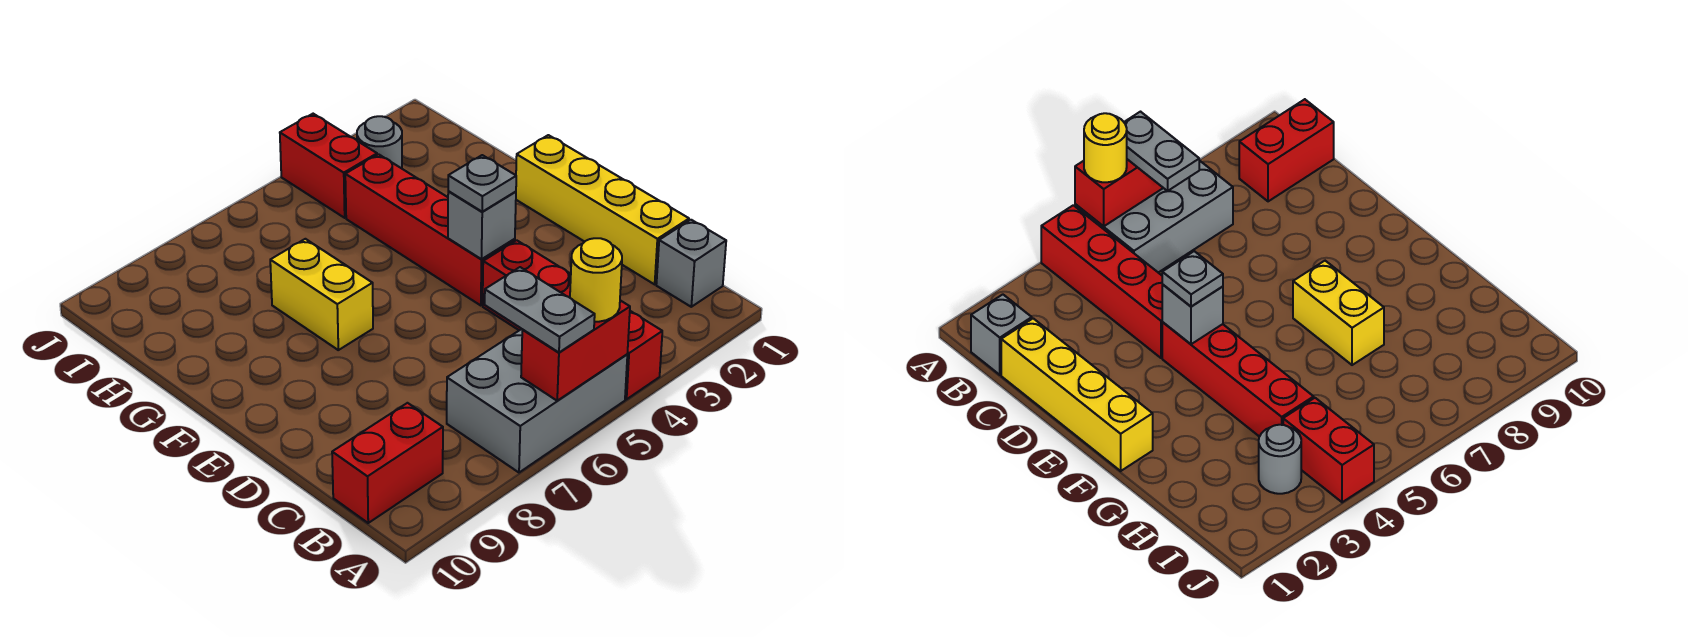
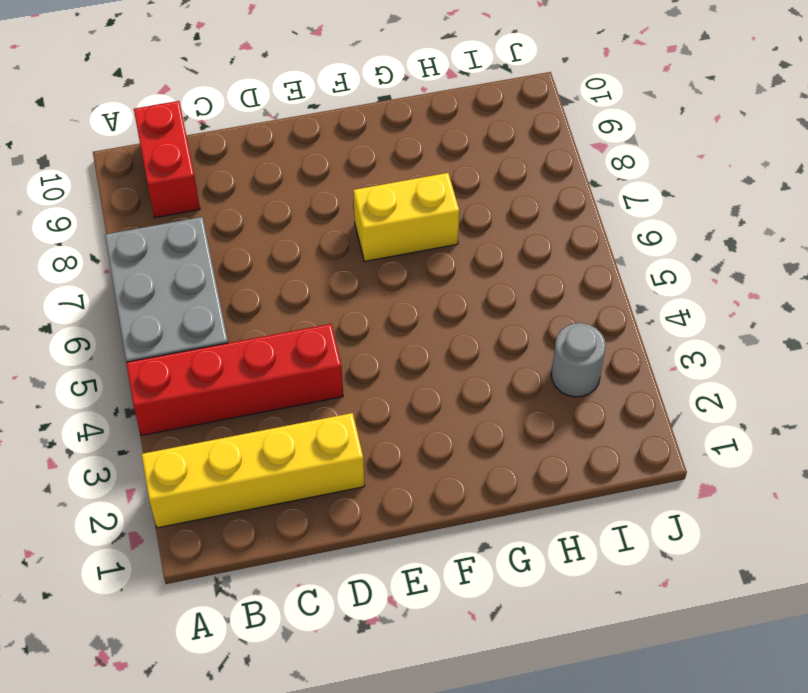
yellow brick A2:D2 level 1 -> yellow brick C1:F1 level 1
none -> grey brick B1 level 1
none -> red brick E4:H4 level 1
none -> red brick I4:J4 level 1

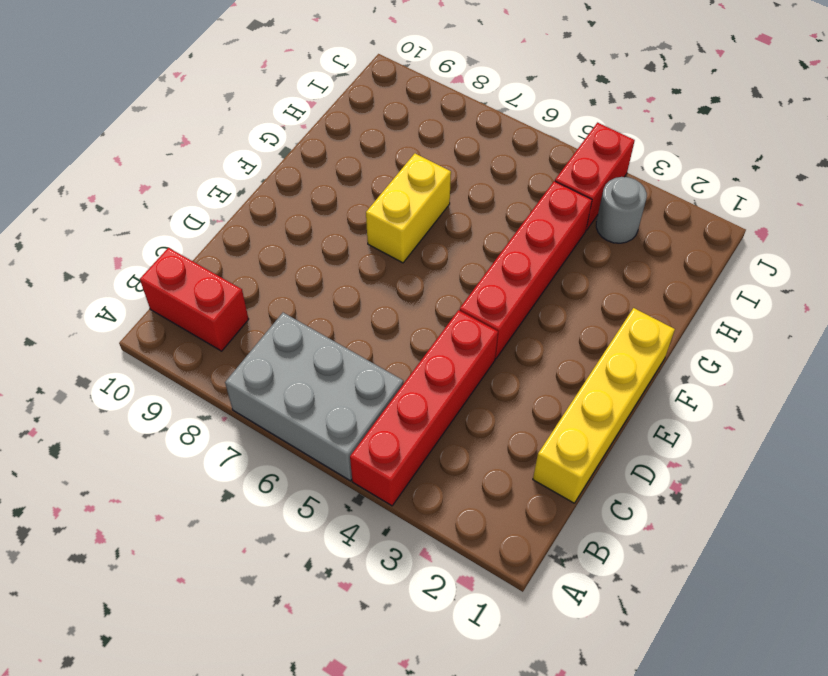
none -> grey brick B1 level 1
none -> red brick A5:A6 level 2
none -> grey brick E4 level 2

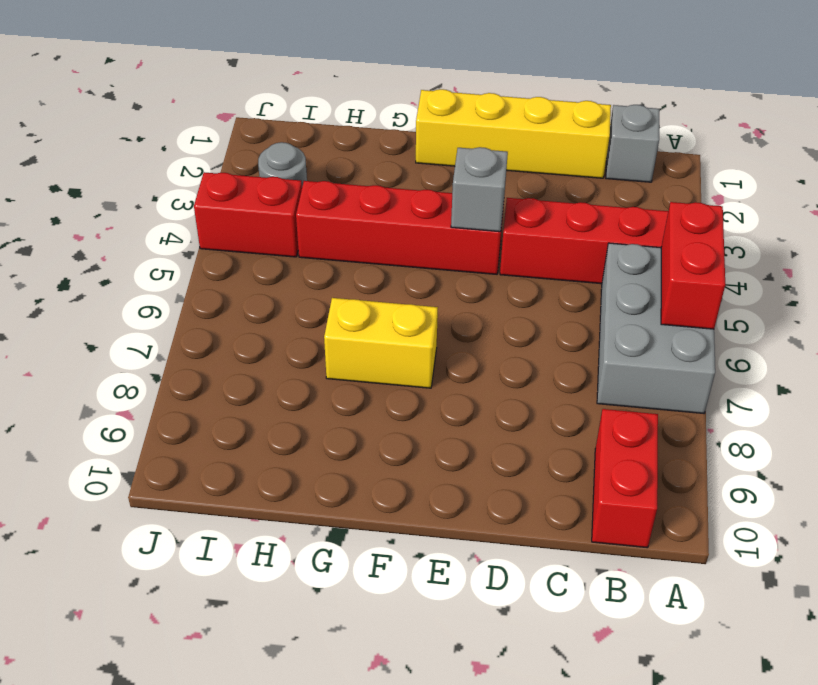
none -> yellow round brick A5 level 3
none -> grey plate A6:B6 level 3
none -> grey plate E4 level 3

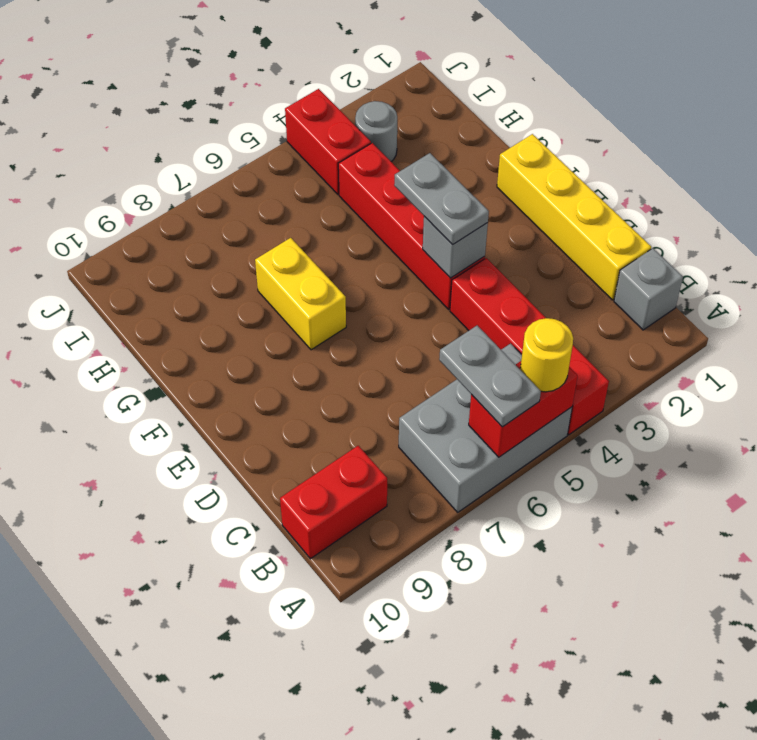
grey plate E4:F4 level 3 -> grey plate E4 level 3

